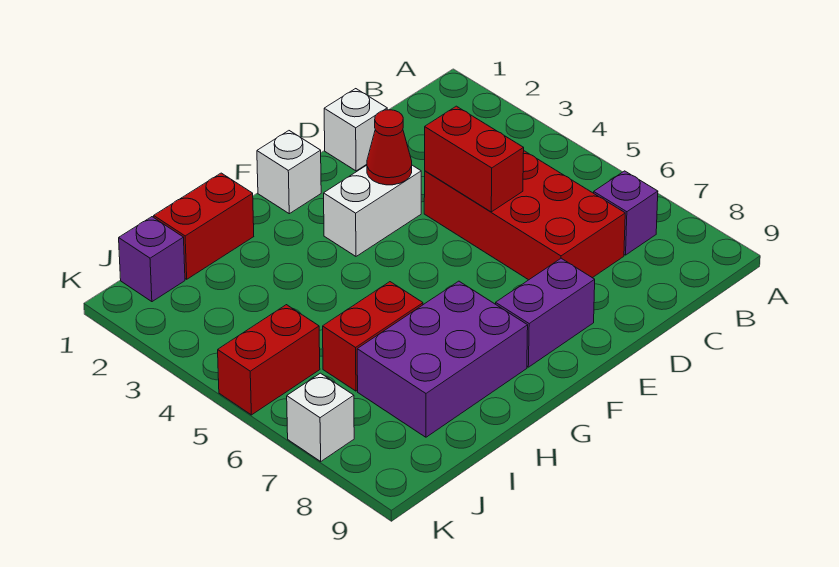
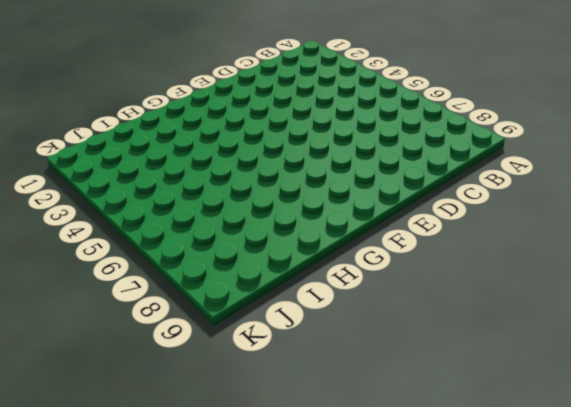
none -> purple brick B7 level 1
none -> red brick C4:D7 level 1
none -> white brick D1 level 1

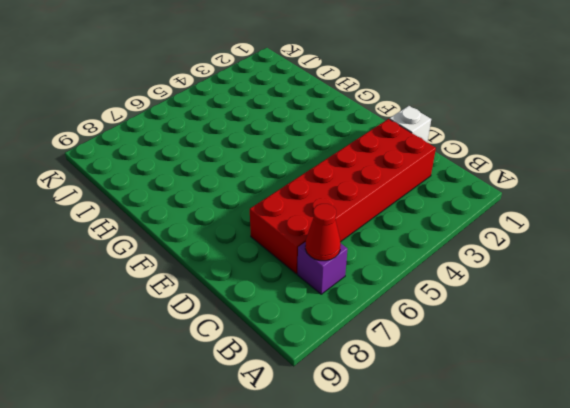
red cone B7 level 2 -> red cone E3 level 2
red brick C2:D7 level 1 -> red brick C4:D7 level 1
none -> white brick E3:F3 level 1
none -> purple brick E8:F8 level 1
none -> white brick F1 level 1

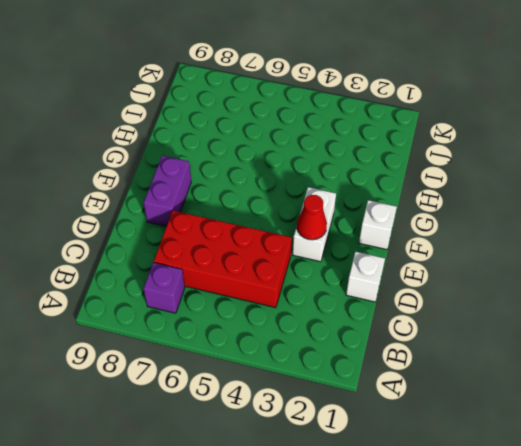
none -> purple brick G7:I8 level 1
none -> red brick H1:I1 level 1
none -> red brick H6:I6 level 1

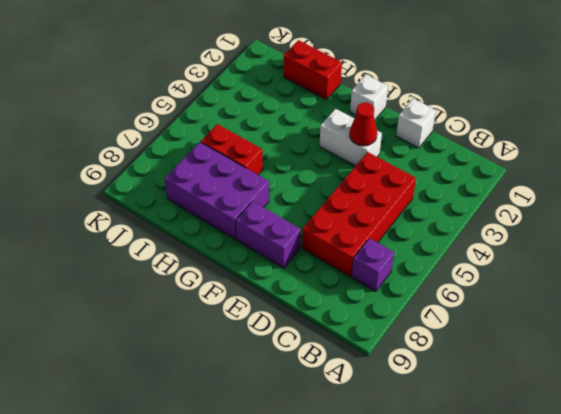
none -> purple brick J1 level 1
none -> red brick J5:K5 level 1
none -> white brick K7 level 1

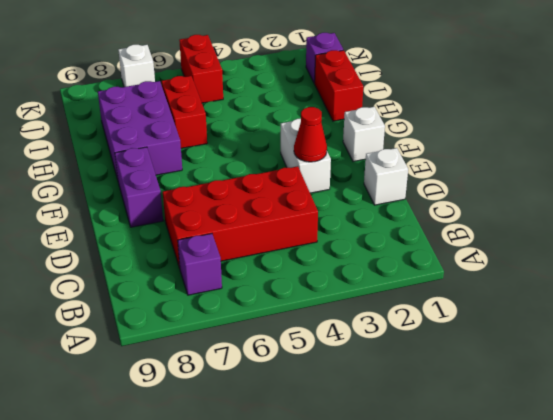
none -> red brick D4:D5 level 2

